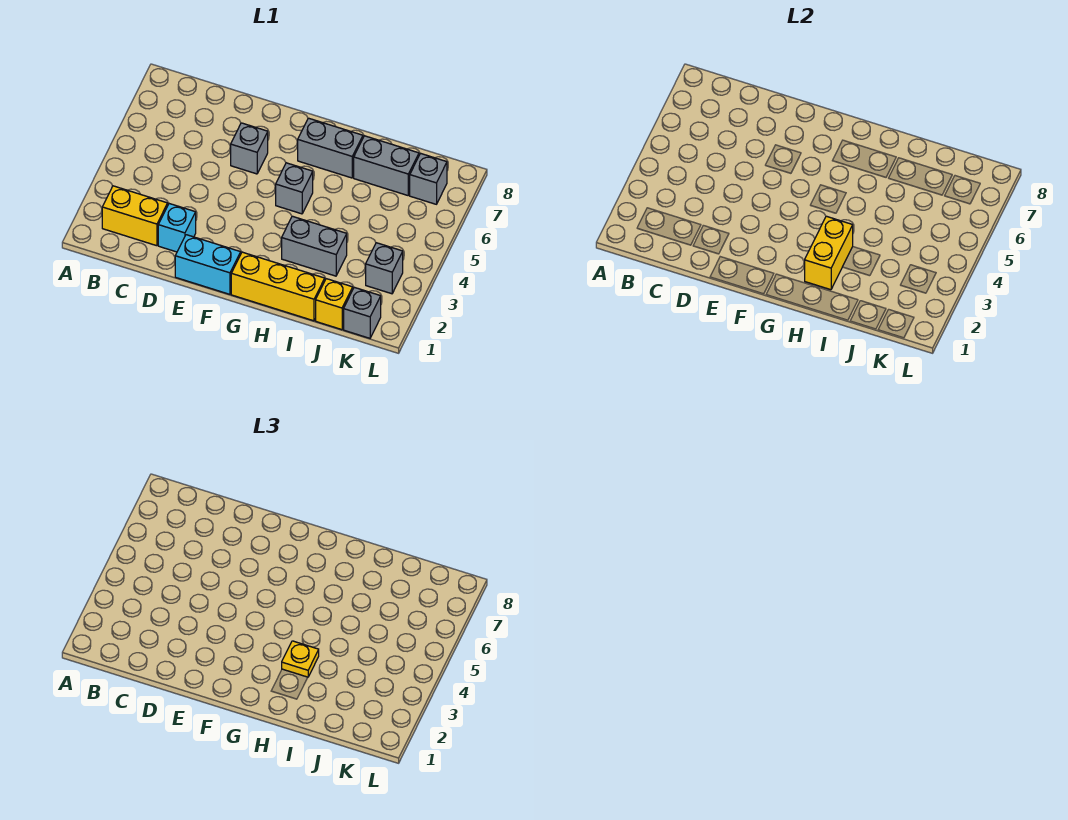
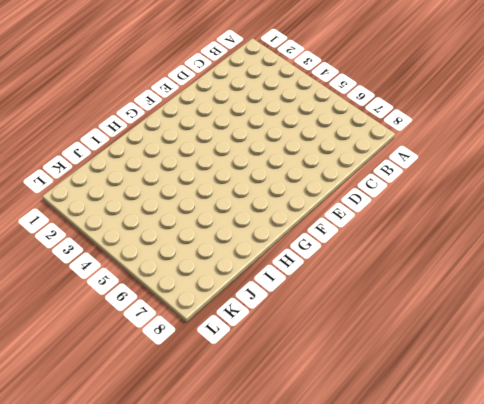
none -> yellow brick B2:C2 level 1
none -> cyan brick D2 level 1
none -> cyan brick E1:F1 level 1

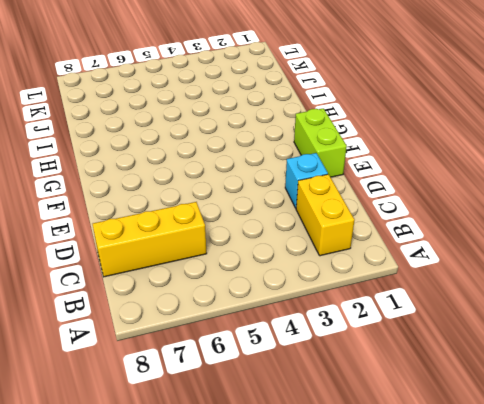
yellow brick C6:C8 level 1 -> yellow brick G1:I1 level 1
lime brick E1:F1 level 1 -> cyan brick E1:F1 level 1
none -> grey brick E6 level 1
none -> grey brick G5 level 1
none -> grey brick G7:H7 level 1

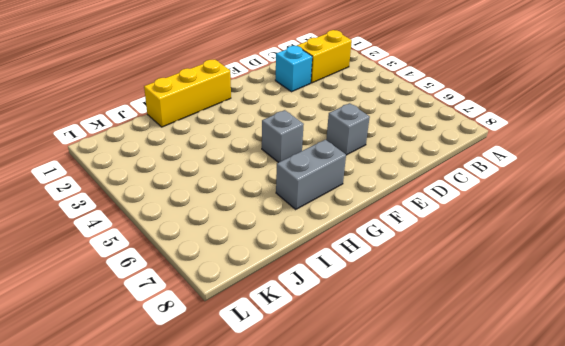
none -> cyan brick E1:F1 level 1
none -> grey brick H3:I3 level 1
none -> grey brick I7:J7 level 1

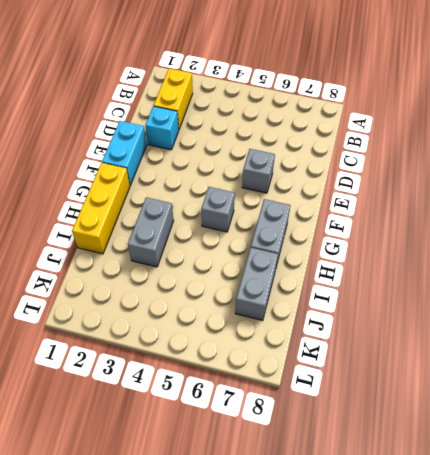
none -> yellow brick J1 level 1
none -> grey brick K1 level 1
none -> grey brick K3 level 1

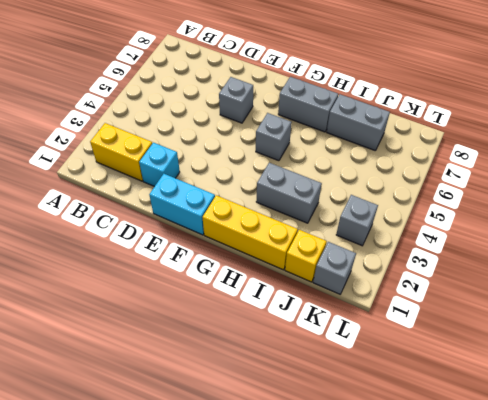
none -> grey brick K7 level 1
none -> yellow brick H2:H3 level 2
none -> yellow plate H3 level 3

